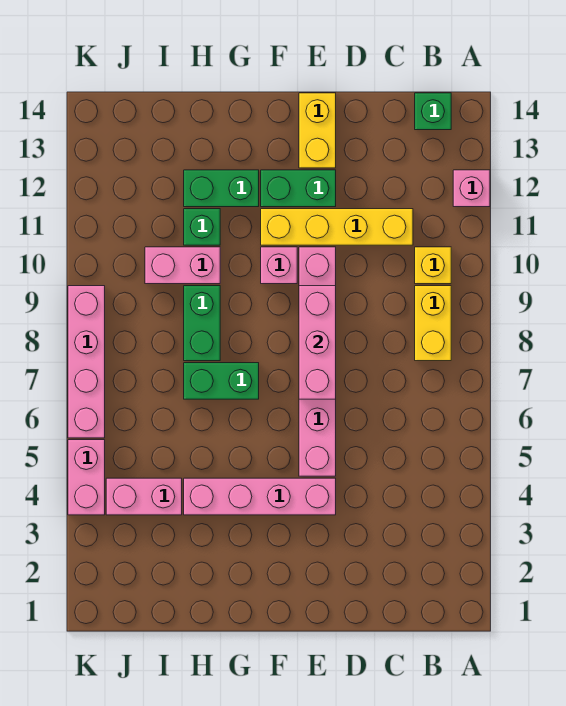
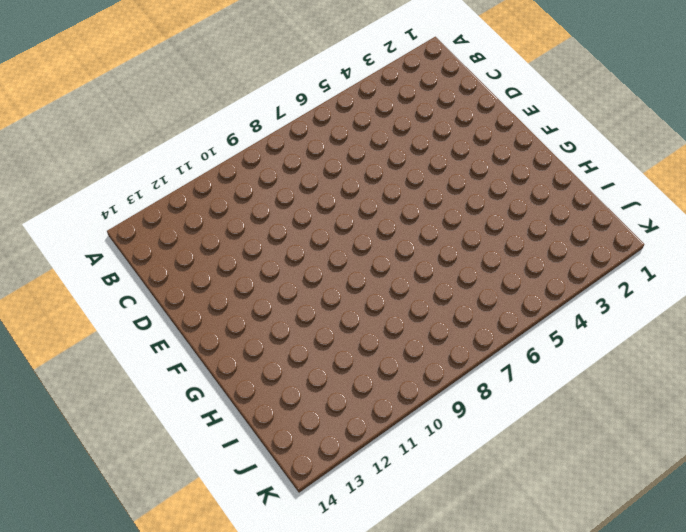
none -> pink brick A12 level 1
none -> yellow brick B8:B9 level 1
none -> yellow brick B10 level 1

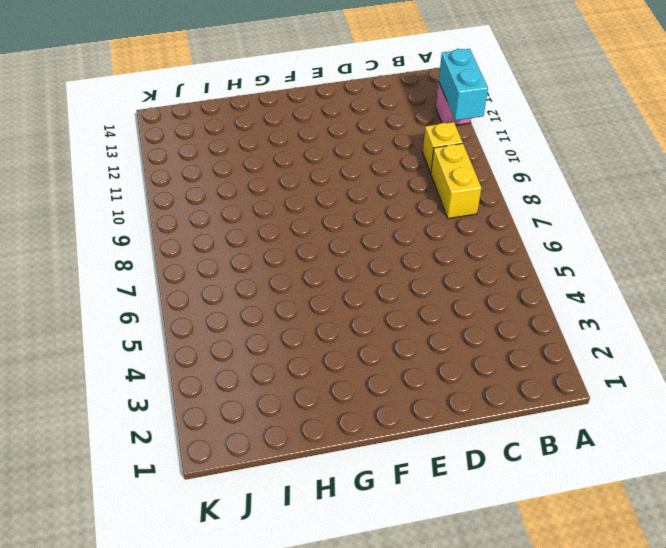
cyan brick A11:A12 level 2 -> none
none -> green brick B14 level 1
none -> yellow brick C11:F11 level 1
none -> pink brick E4:H4 level 1

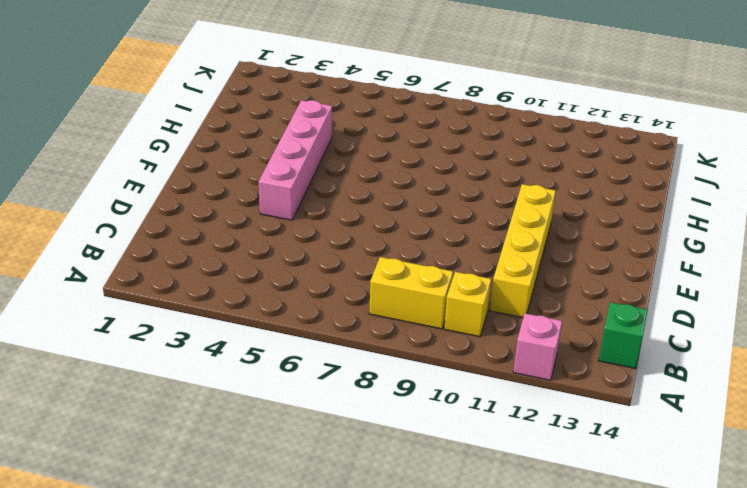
none -> pink brick E5:E10 level 1
none -> green brick E12:F12 level 1
none -> yellow brick E13:E14 level 1

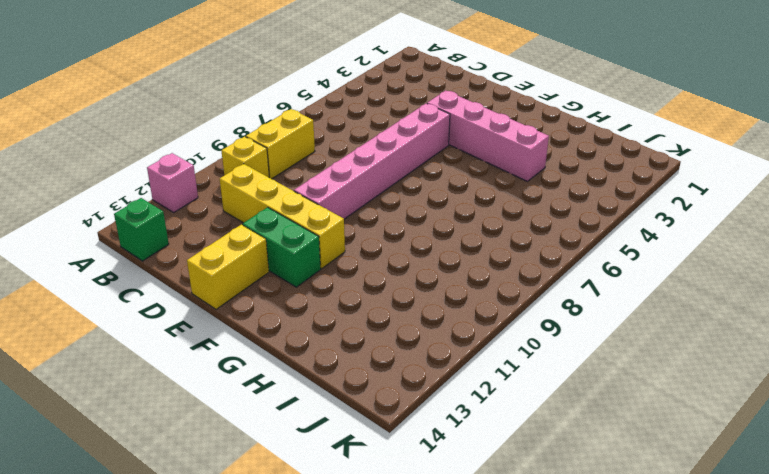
none -> pink brick F10 level 1
none -> green brick G7:H7 level 1
none -> green brick G12:H12 level 1

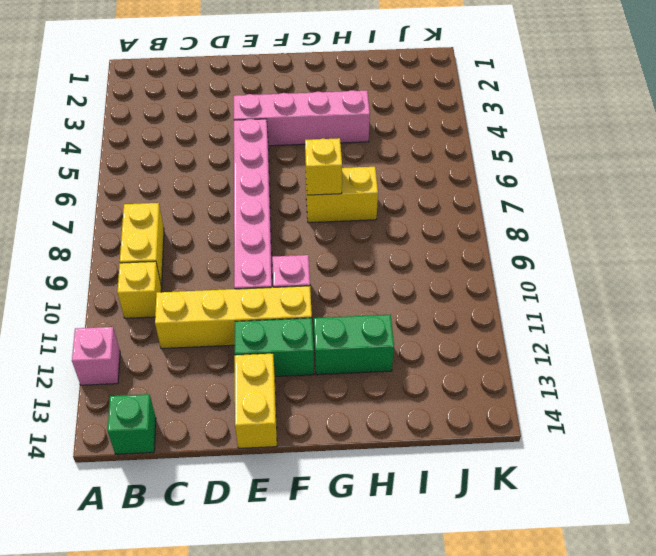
yellow brick G7:H7 level 1 -> green brick G7:H7 level 1
yellow brick G7 level 2 -> none
none -> green brick H8:H9 level 1
none -> pink brick H10:I10 level 1
none -> green brick H11 level 1

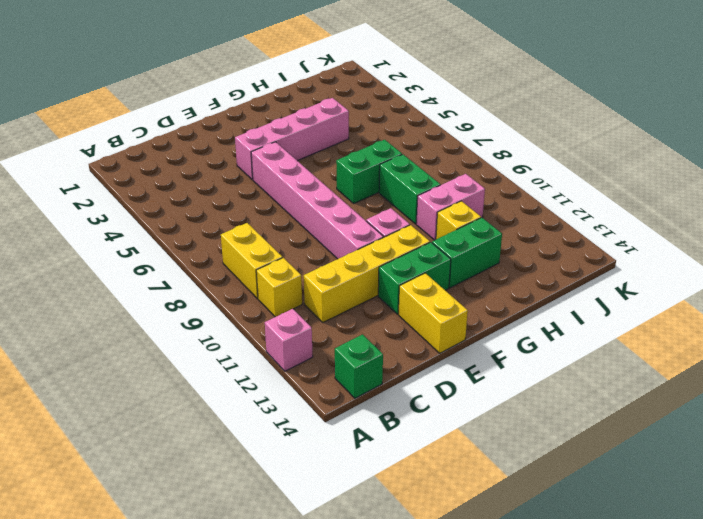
yellow brick H11 level 1 -> green brick H11 level 1
none -> pink brick I4:J4 level 1
none -> pink brick K4:K5 level 1
none -> pink brick K6:K9 level 1

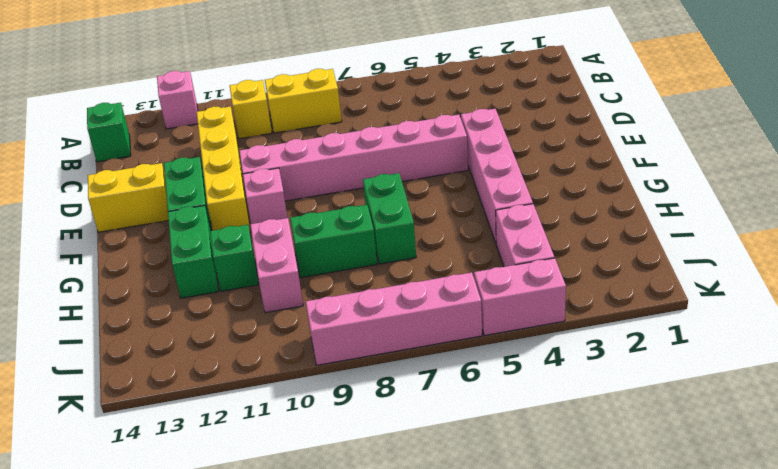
none -> pink brick E7:E9 level 2

